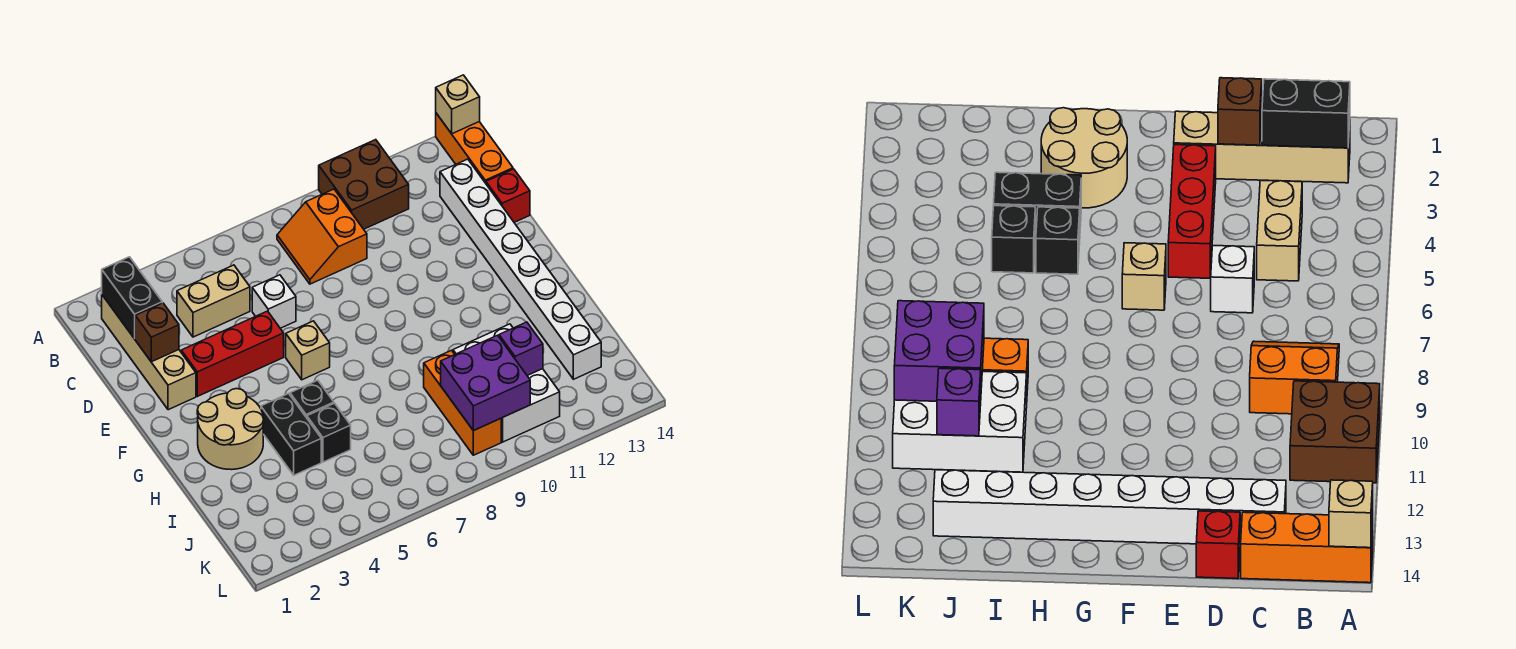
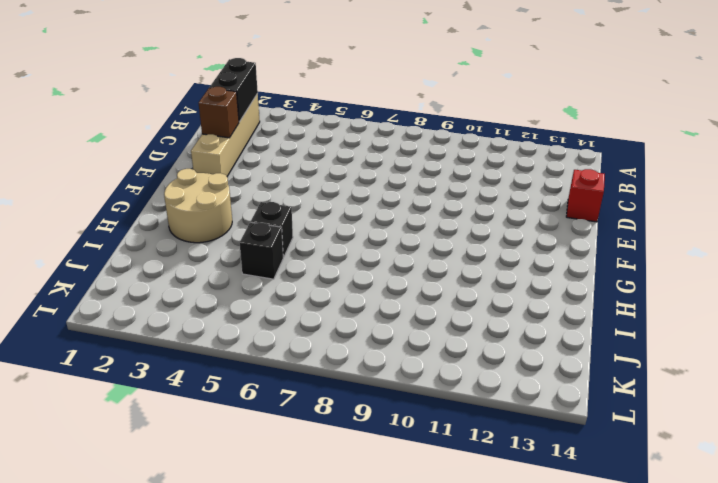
none -> brown brick A10:B11 level 1
none -> orange brick A14:C14 level 1
none -> orange slope B8:C9 level 1 top 9

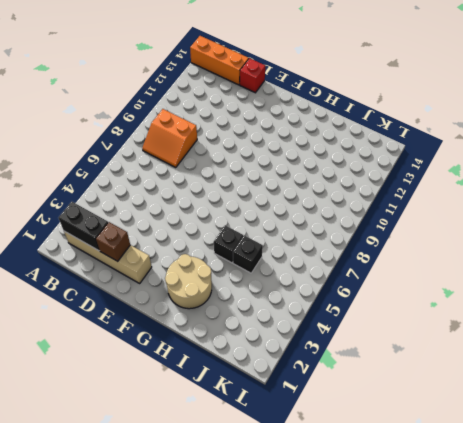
none -> brown brick A10:B11 level 1
none -> tan brick C4:C5 level 1
none -> white brick C13:J13 level 1

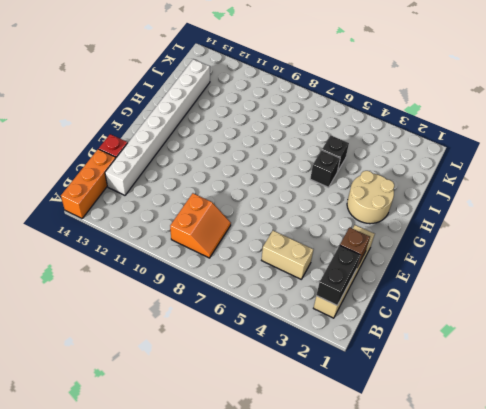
none -> brown brick A10:B11 level 1
none -> white brick D6 level 1
none -> red brick E3:E5 level 1

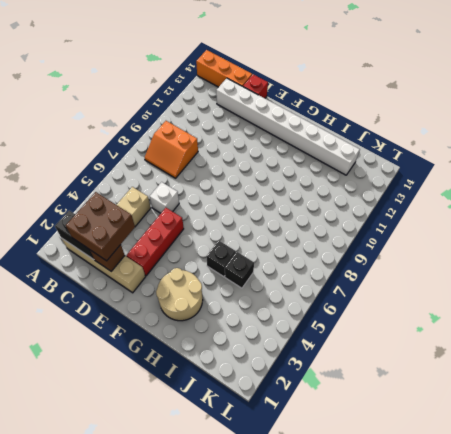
brown brick C2:D3 level 3 -> brown brick A10:B11 level 1
none -> tan brick F6 level 1
none -> black brick H4:I4 level 1
none -> orange brick I9:K9 level 1

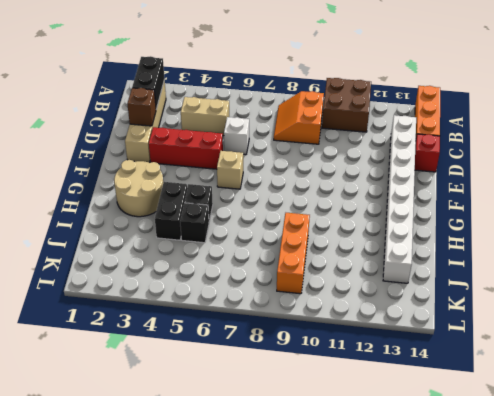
none -> white brick I10:K11 level 1
none -> tan brick A14 level 2
none -> purple brick J9:K10 level 2

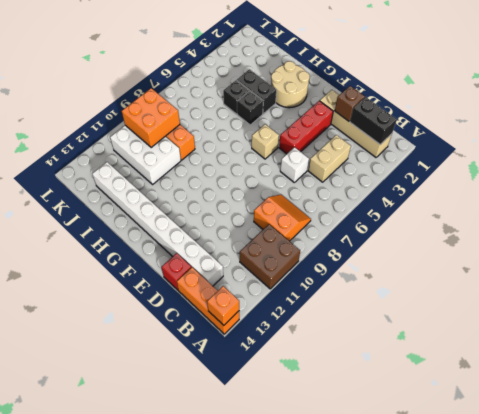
orange brick A14 level 2 -> tan brick A14 level 2
orange brick J9:K10 level 2 -> purple brick J9:K10 level 2
none -> purple brick J11 level 2

